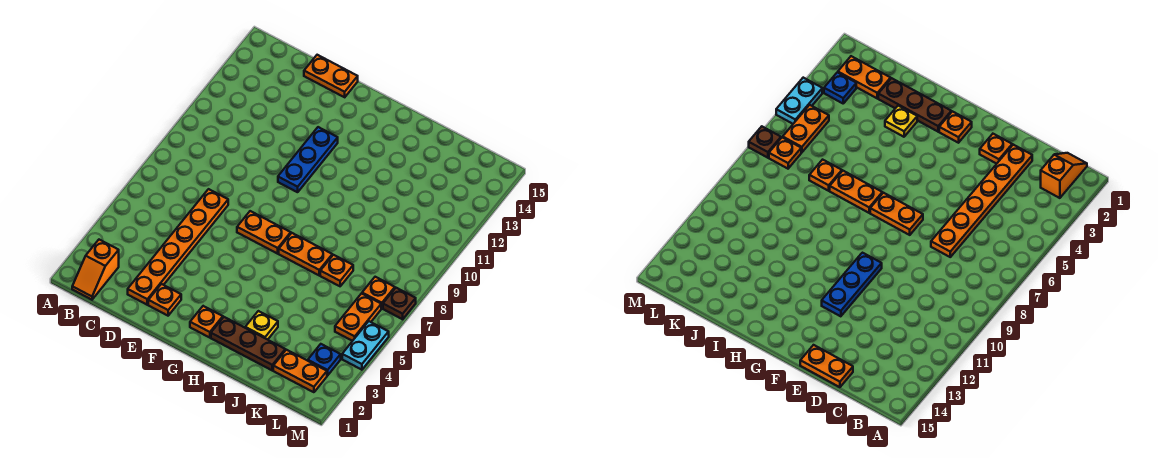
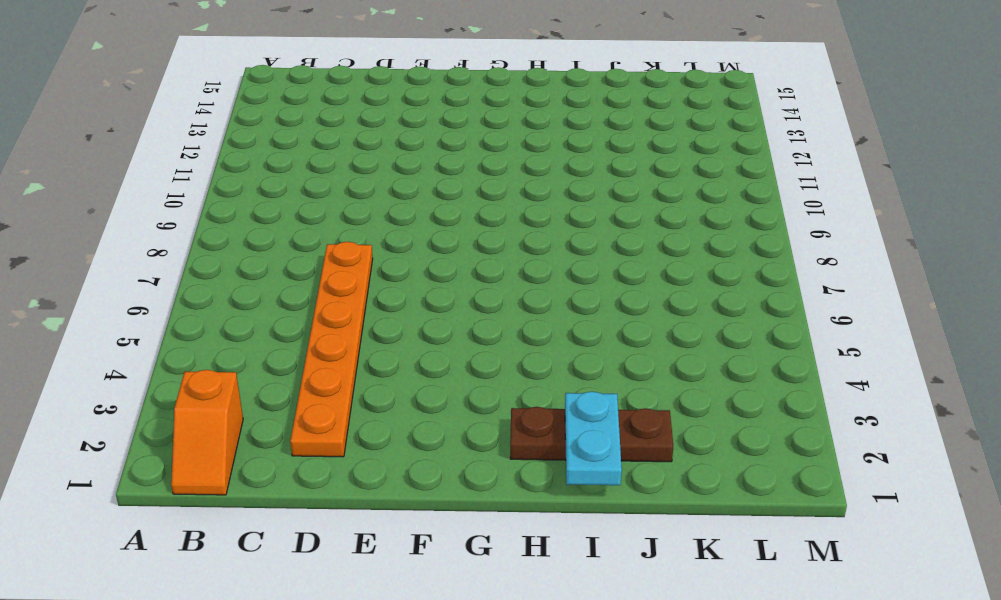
cyan plate I1:I2 level 2 -> cyan plate M4:M5 level 1
none -> orange plate D15:E15 level 1
none -> orange plate E2 level 1
none -> orange plate F7:G7 level 1

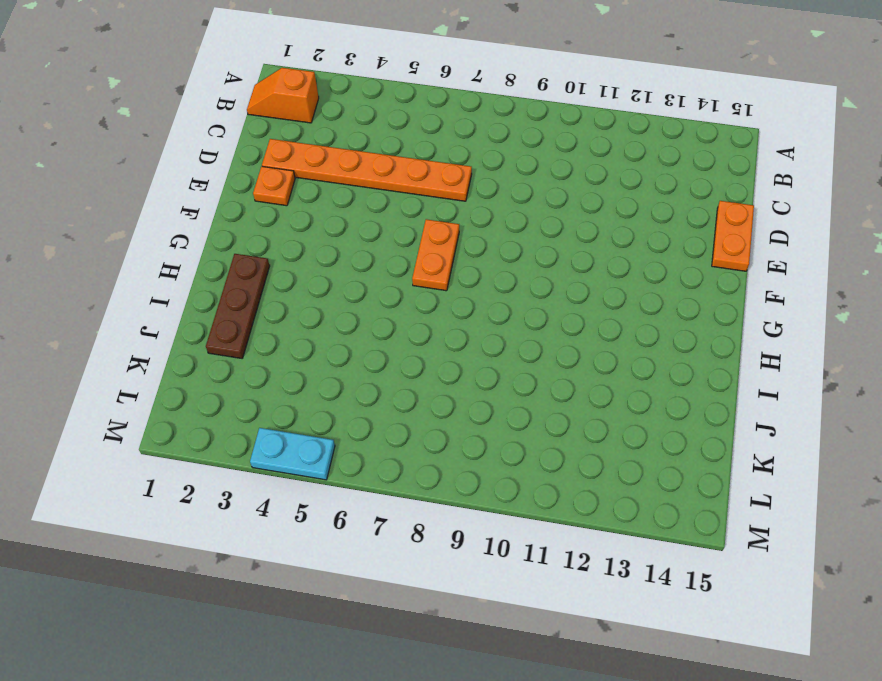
none -> blue plate F10:F12 level 1
none -> orange plate G2 level 1
none -> orange plate H7:I7 level 1

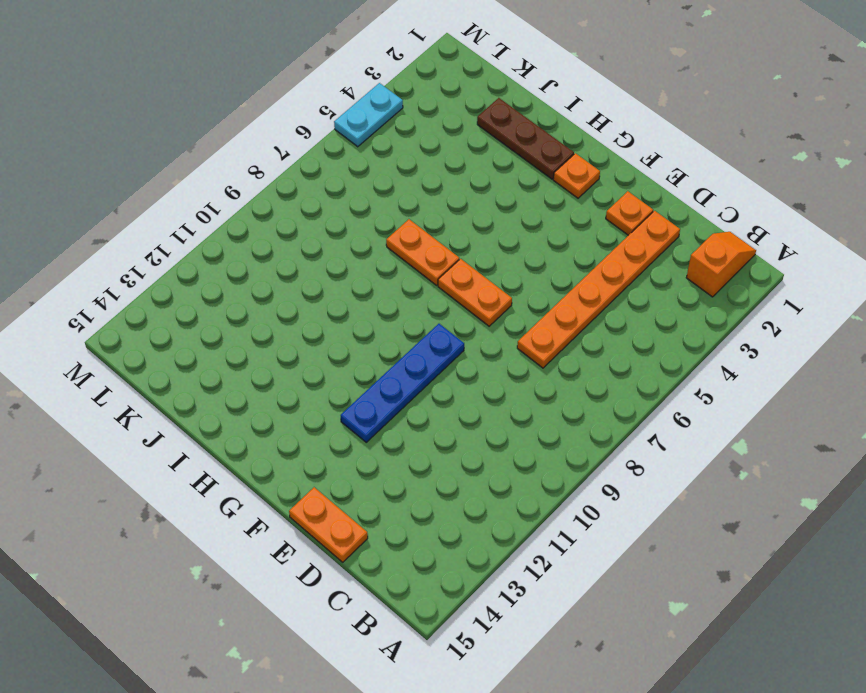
blue plate F9:F12 level 1 -> blue plate F10:F12 level 1
none -> yellow plate I3 level 1
none -> orange plate J7 level 1
none -> orange plate K2:L2 level 1

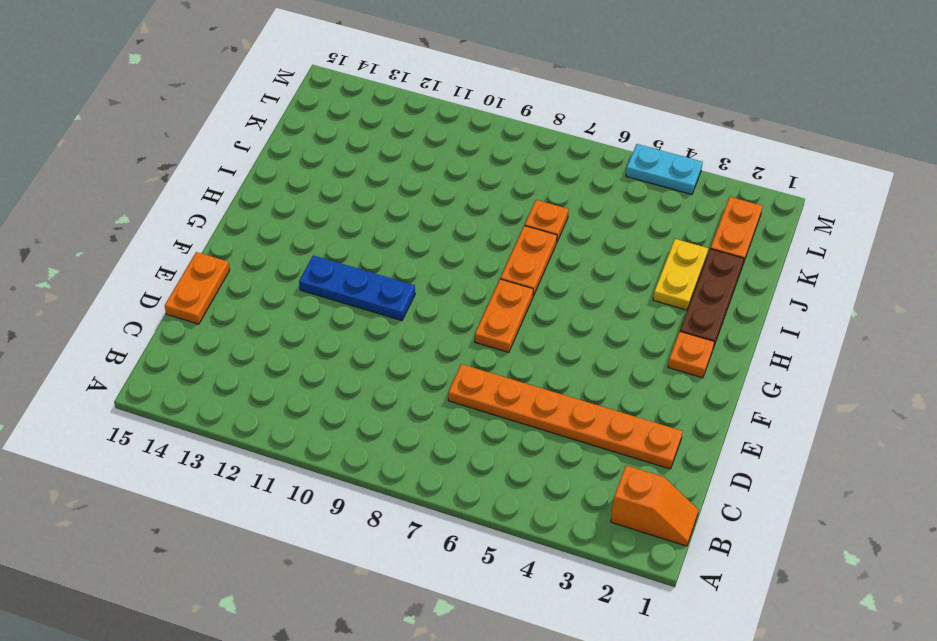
yellow plate I3:J3 level 1 -> yellow plate I3 level 1
none -> orange plate E2 level 1
none -> blue plate L3 level 1
none -> orange plate L5:L6 level 1

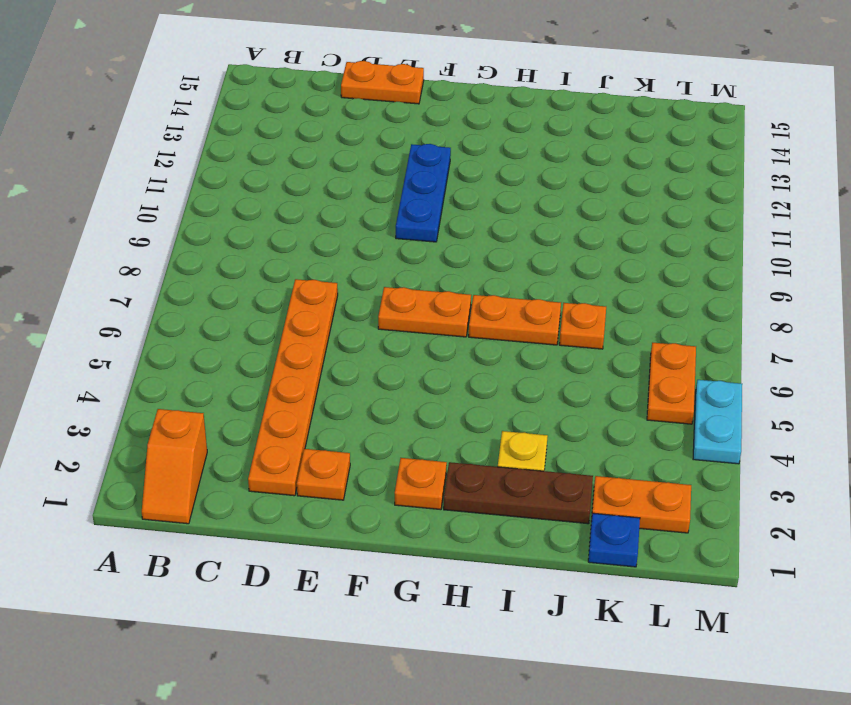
blue plate K1 level 1 -> blue plate L3 level 1
none -> orange plate L7 level 1
none -> brown plate M7 level 1

